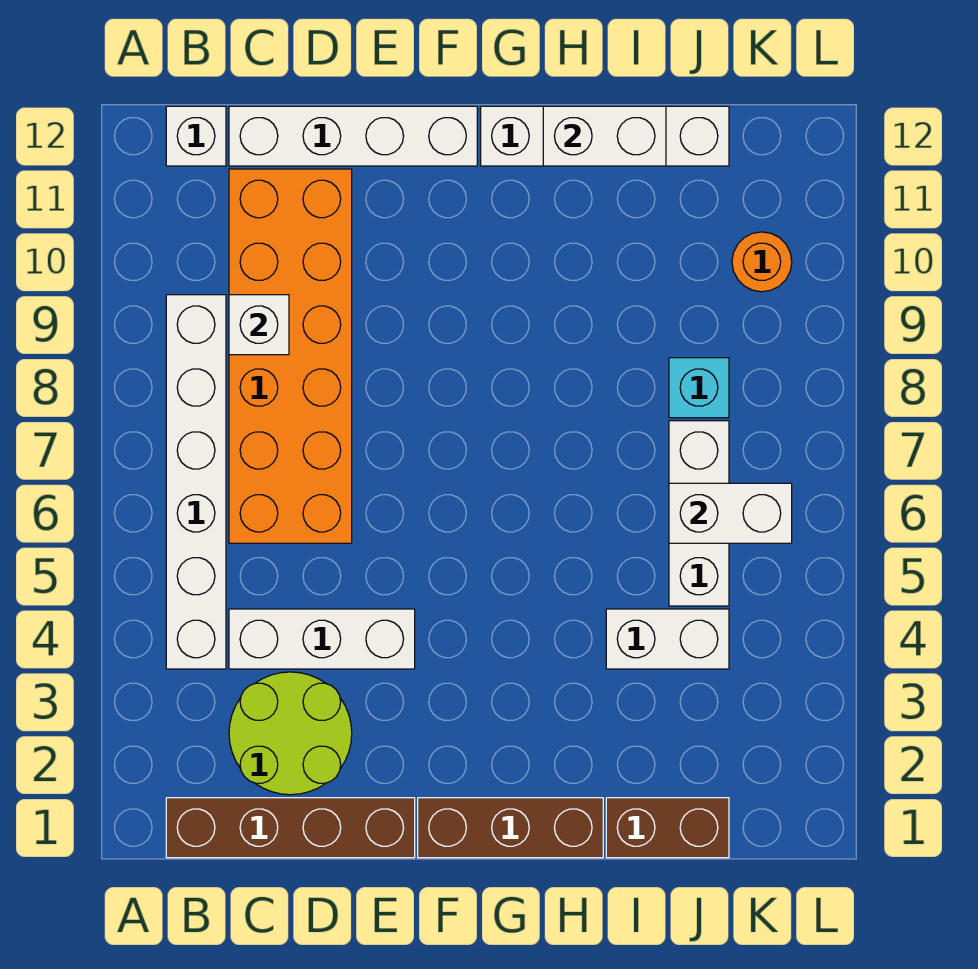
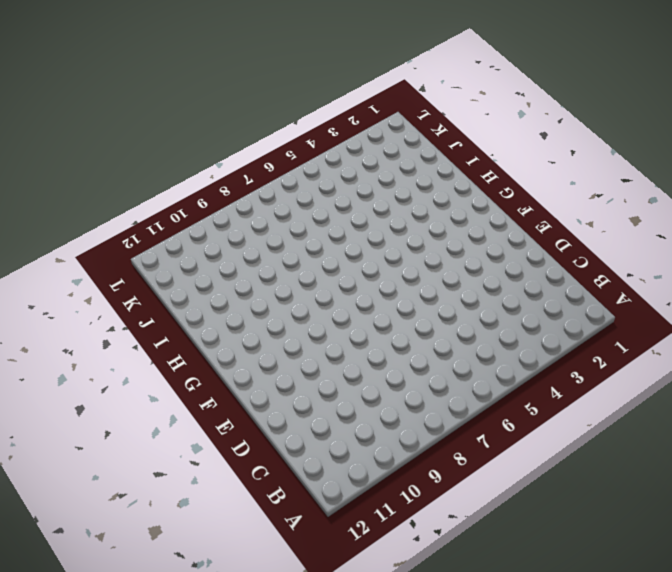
none -> brown brick B1:E1 level 1
none -> white brick B4:B9 level 1
none -> white brick B12 level 1

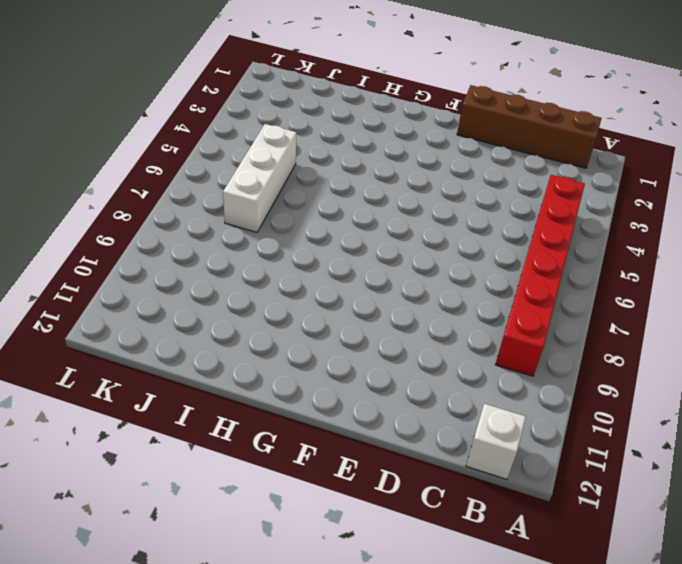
red brick B4:B9 level 1 -> white brick B4:B9 level 1
none -> lime round brick C2:D3 level 1
none -> white brick C4:E4 level 1
none -> orange brick C6:D11 level 1

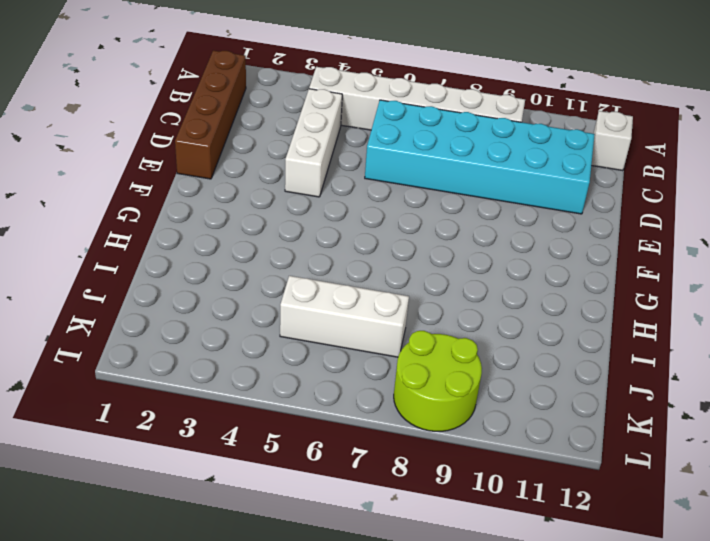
cyan brick C6:D11 level 1 -> orange brick C6:D11 level 1
lime round brick K8:L9 level 1 -> lime round brick C2:D3 level 1
none -> white brick C12:F12 level 1
none -> brown brick F1:H1 level 1
none -> white brick G12:J12 level 1

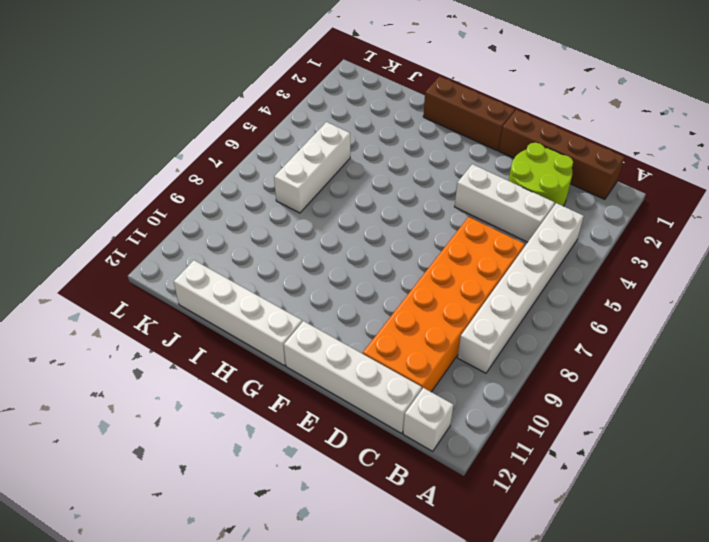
none -> brown brick I1:J1 level 1
none -> white brick I4:J4 level 1
none -> cyan brick J8 level 1

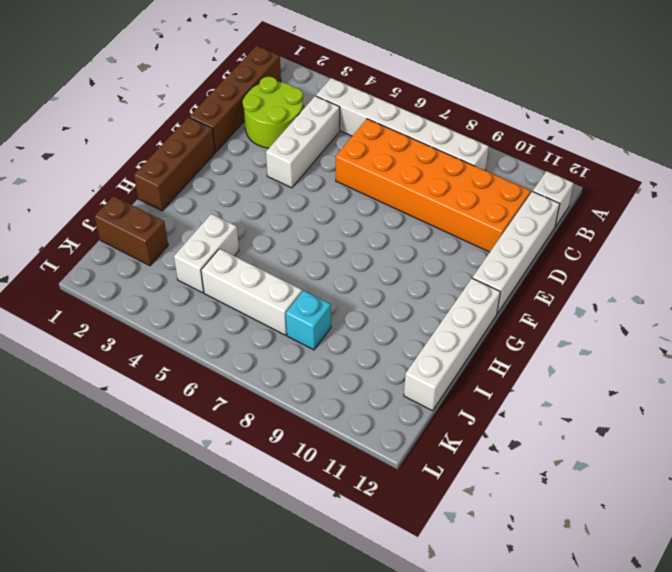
brown brick J1:J2 level 1 -> brown brick I1:J1 level 1
none -> orange round brick K10 level 1
none -> white brick C9 level 2
none -> white brick H12:I12 level 2

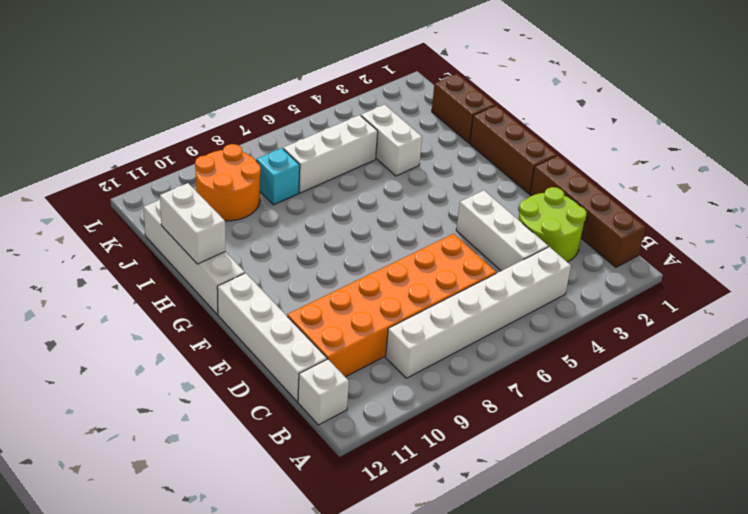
orange round brick J9:K10 level 1 -> orange round brick K10 level 1
none -> white brick C9 level 2
none -> white brick J6:K6 level 2

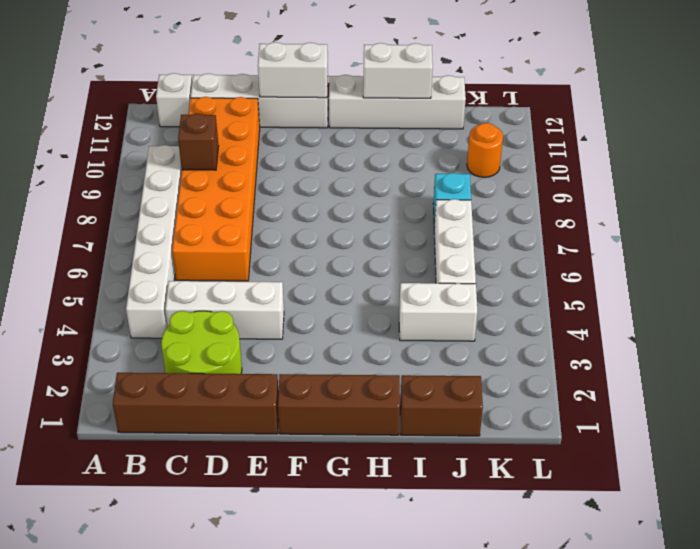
brown brick C9 level 2 -> white brick C9 level 2
white brick E12:F12 level 2 -> white brick J6:K6 level 2

